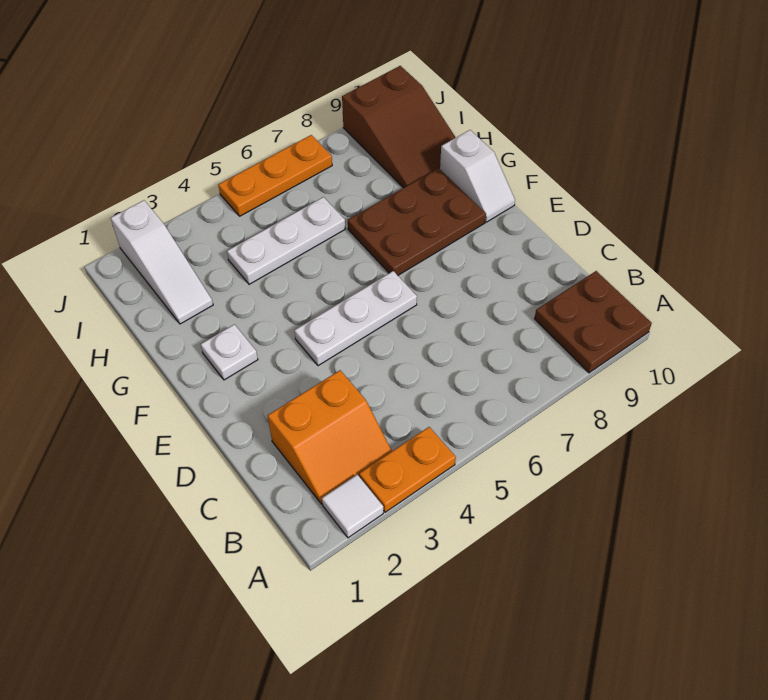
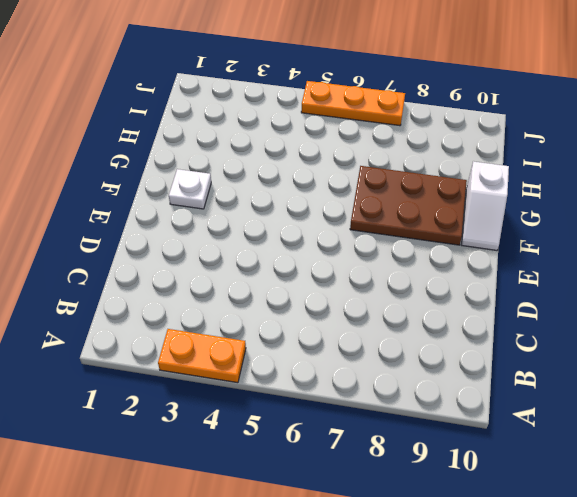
none -> white tile A2 level 1
none -> brown plate A9:B10 level 1
none -> orange slope B2:C3 level 1 top C

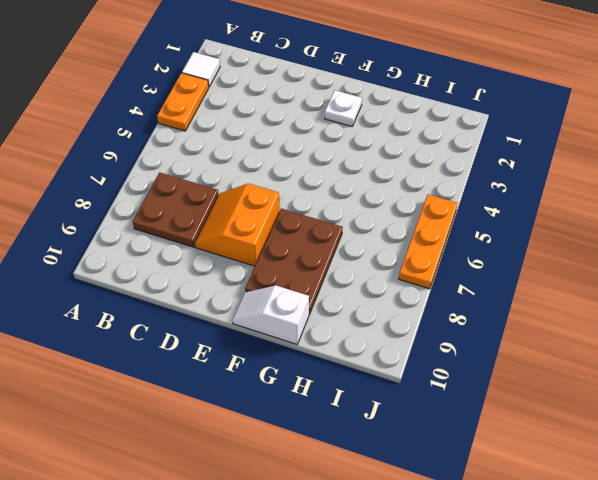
brown plate B7:C8 level 1 -> brown plate A9:B10 level 1
orange slope D7:E8 level 1 top E -> orange slope B2:C3 level 1 top C
none -> white plate E4:E6 level 1
none -> white slope H2:J2 level 1 top J
none -> white plate H4:H6 level 1

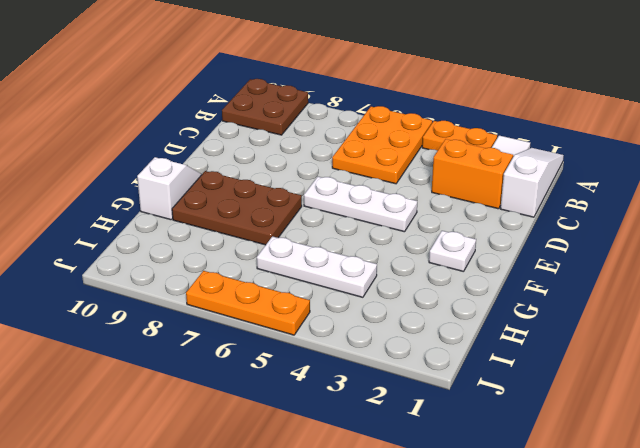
white slope A1:C1 level 1 top C -> white slope H2:J2 level 1 top J
orange plate A5:C6 level 1 -> none
none -> brown slope H9:J10 level 1 top J

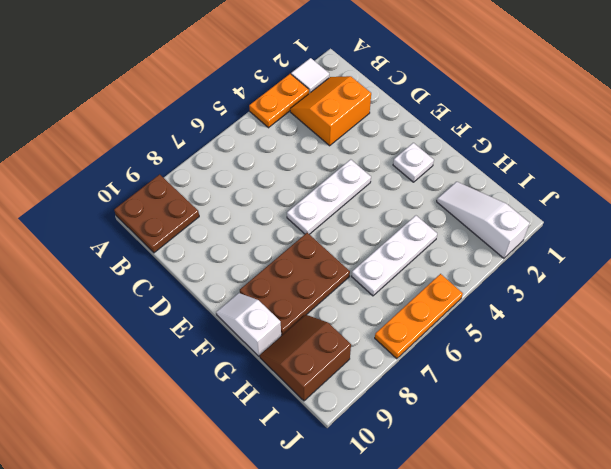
brown slope H9:I10 level 1 top I -> brown slope H9:J10 level 1 top J

